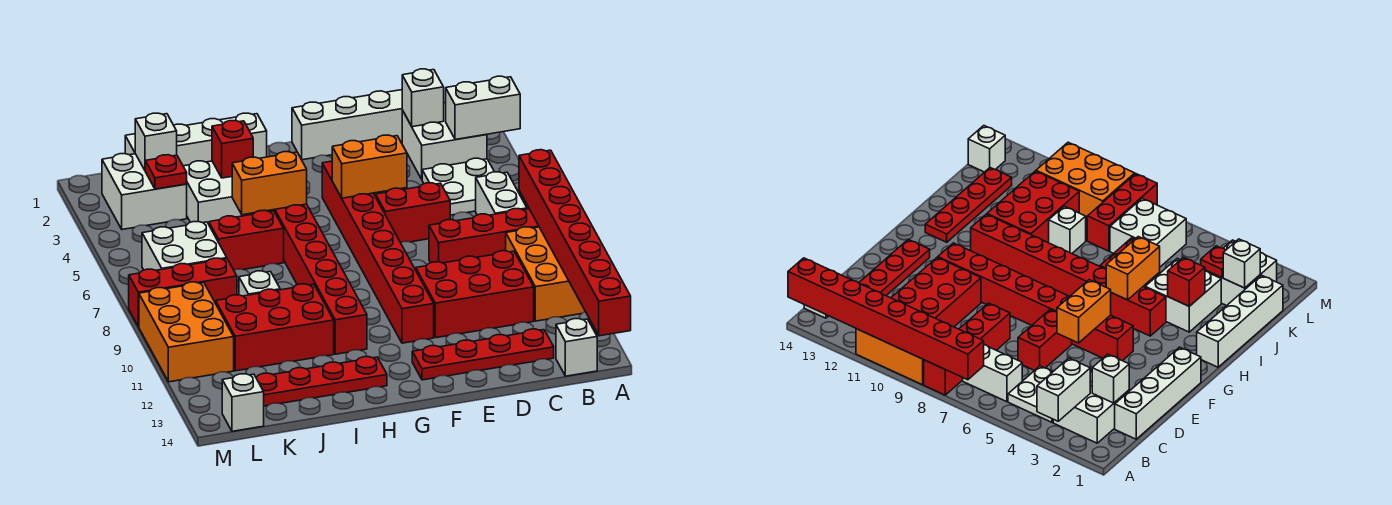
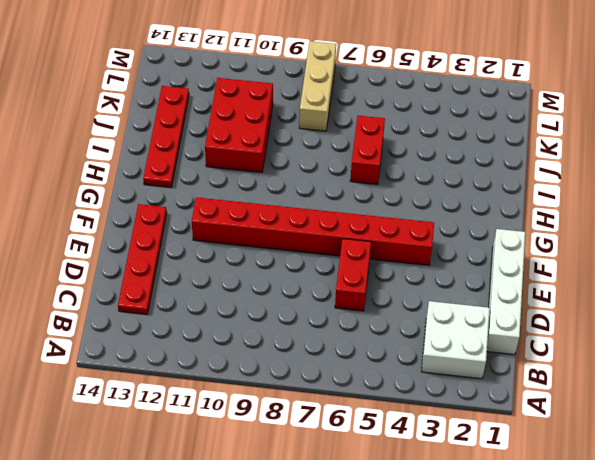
tan brick K8:M8 level 1 -> red brick K8:M8 level 1
none -> red brick A8:D8 level 1
none -> orange brick A9:B11 level 1
none -> white plate B4:C5 level 1
none -> white brick B6:B7 level 1

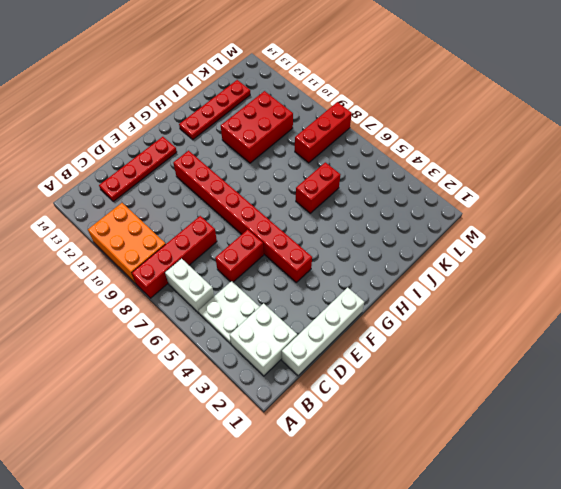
none -> white brick B14 level 1
none -> red brick C10:E11 level 1
none -> white brick H1:K1 level 1
none -> red brick H4:H11 level 1

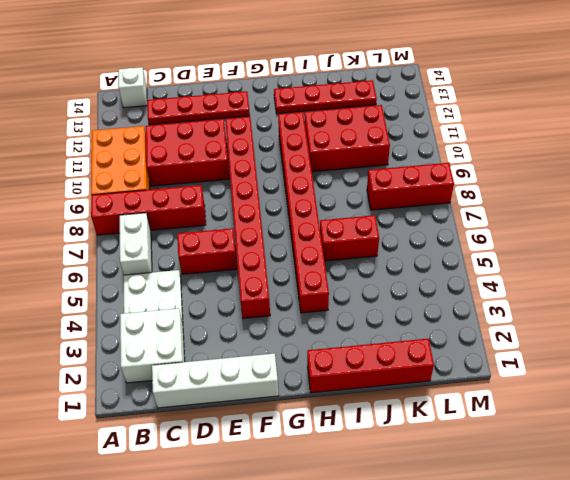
red brick H1:K1 level 1 -> white brick H1:K1 level 1
none -> white brick I3:J4 level 1
none -> white brick J9 level 1
none -> white brick K2:L3 level 1
none -> white brick K6:L7 level 1

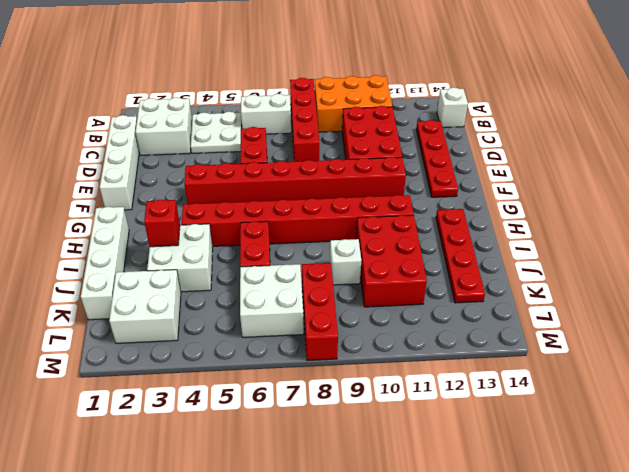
none -> orange brick L9:M11 level 1
none -> white brick L14 level 1
none -> white brick A3:B3 level 2
none -> red brick A7:A14 level 2

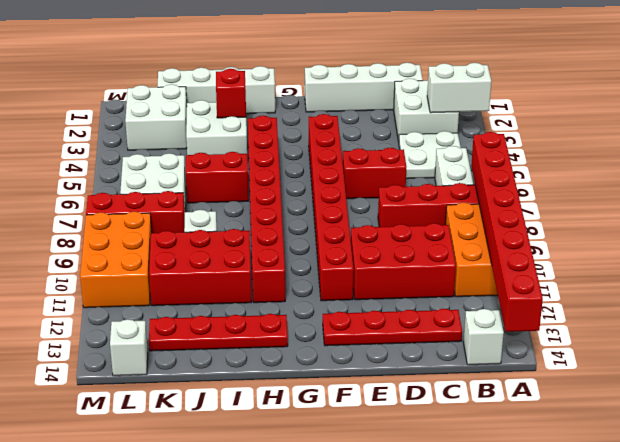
none -> white brick C2 level 2
none -> orange brick E5:F5 level 2
none -> orange brick H5:I5 level 2
none -> white brick K2 level 2

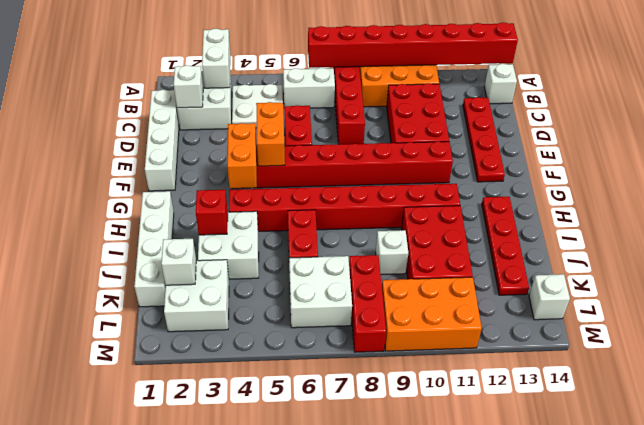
orange brick F4:G4 level 2 -> orange brick H5:I5 level 2
none -> red plate K3 level 2

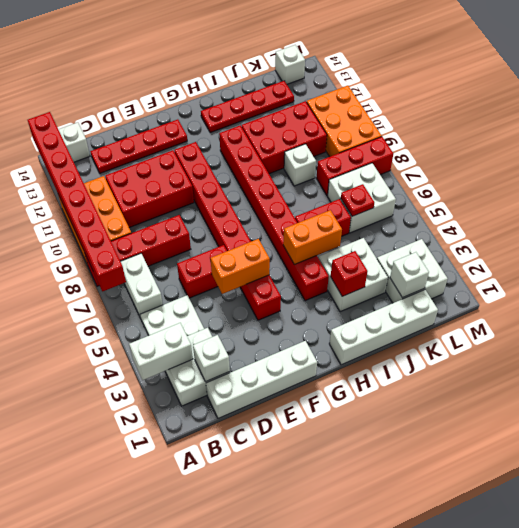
red plate K6 level 2 -> red plate K3 level 2

